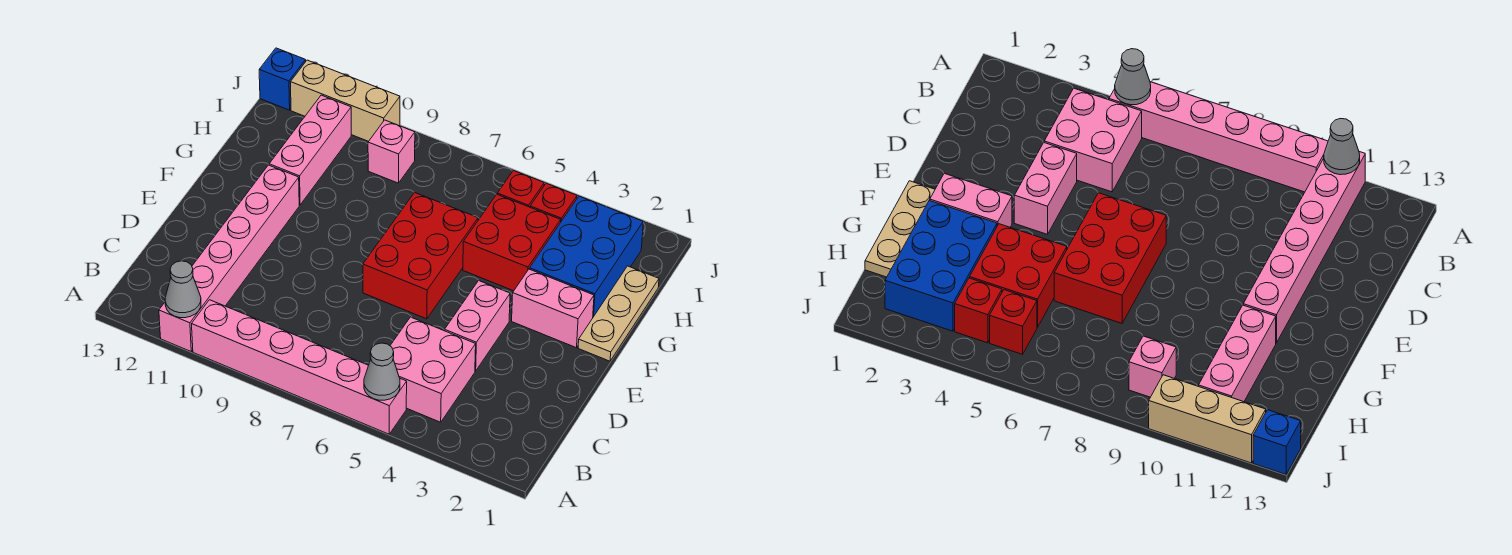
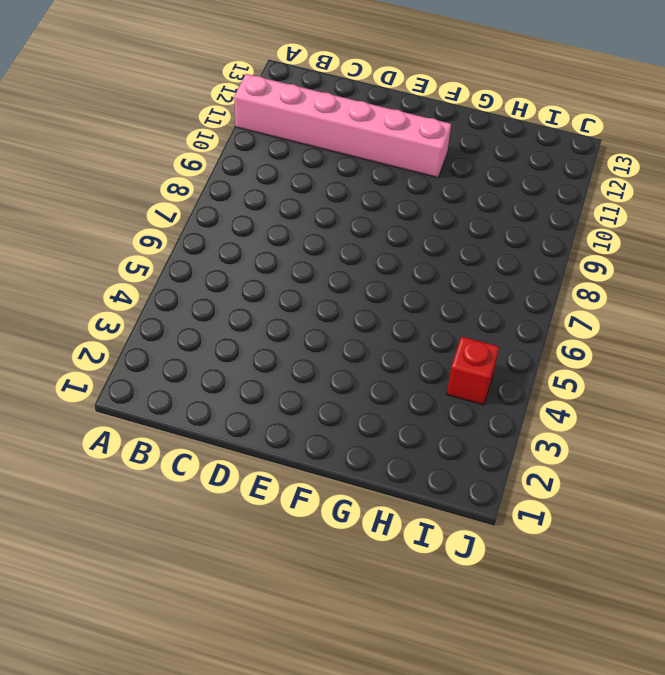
none -> pink brick A5:A10 level 1
none -> pink brick B4:C5 level 1
none -> pink brick D4:E4 level 1

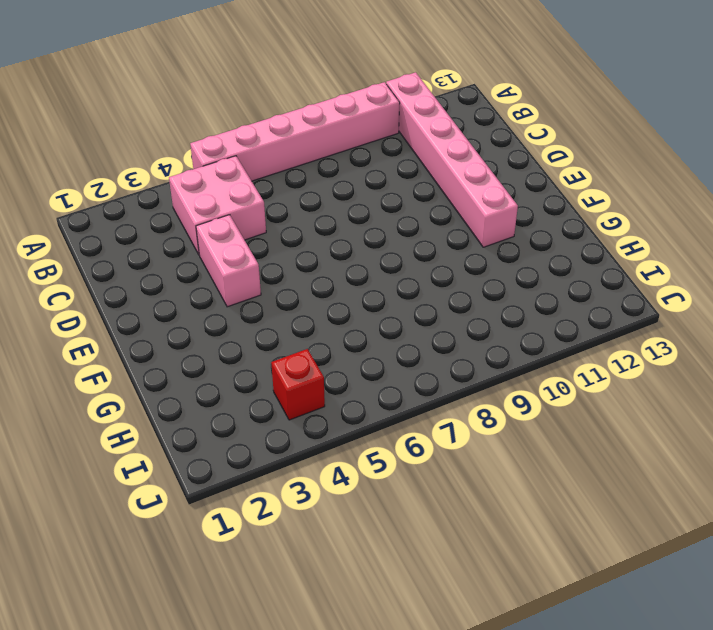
none -> red brick E6:G7 level 1
none -> tan plate F1:H1 level 1
none -> pink brick F2:F3 level 1

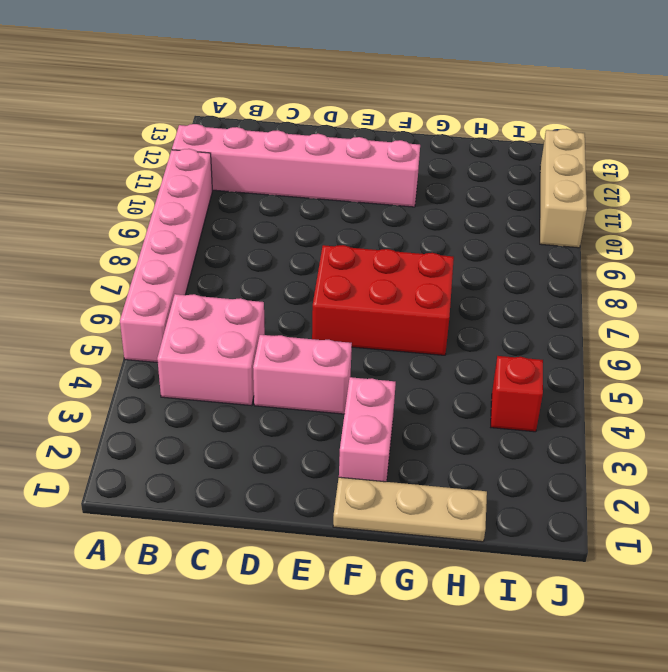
none -> blue brick G2:I3 level 1
none -> red brick G4:H5 level 1
none -> pink brick G11:I11 level 1

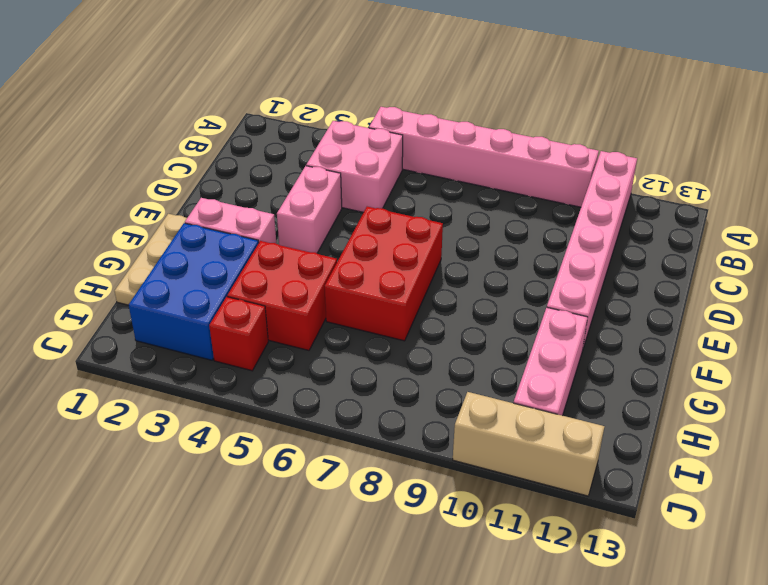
none -> red brick I5 level 1
none -> pink brick I9 level 1
none -> blue brick J13 level 1

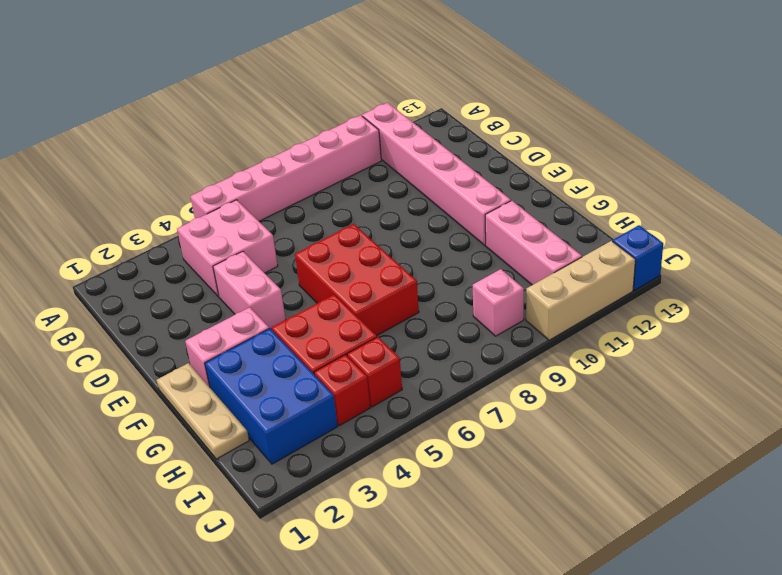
none -> grey cone A5 level 2
none -> grey cone A11 level 2

